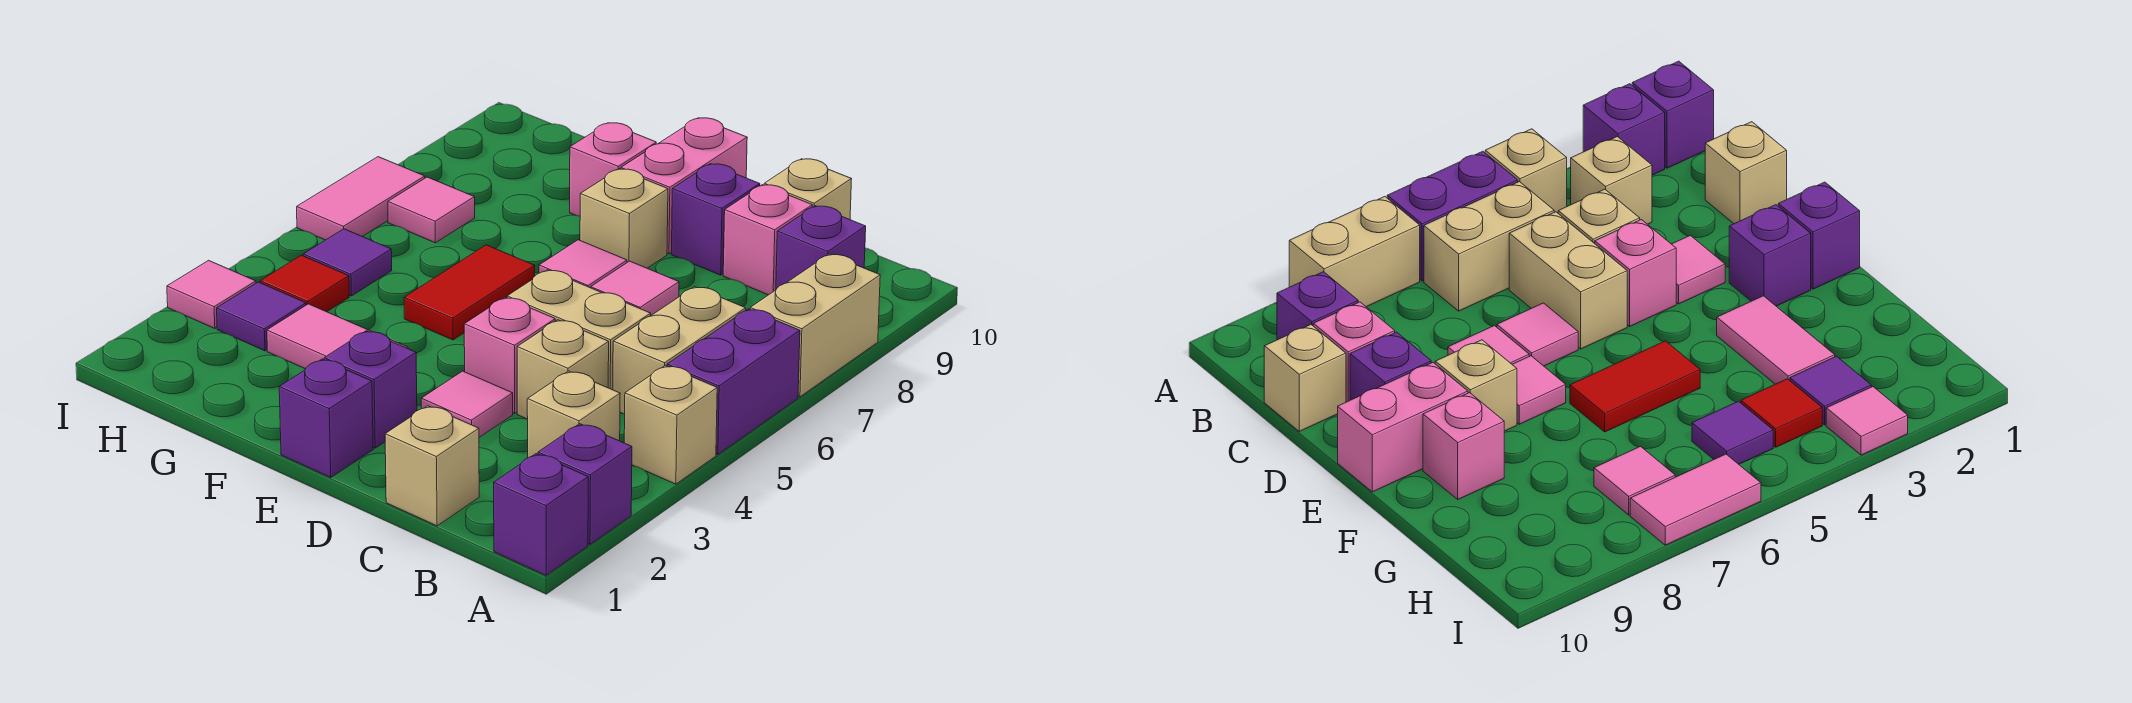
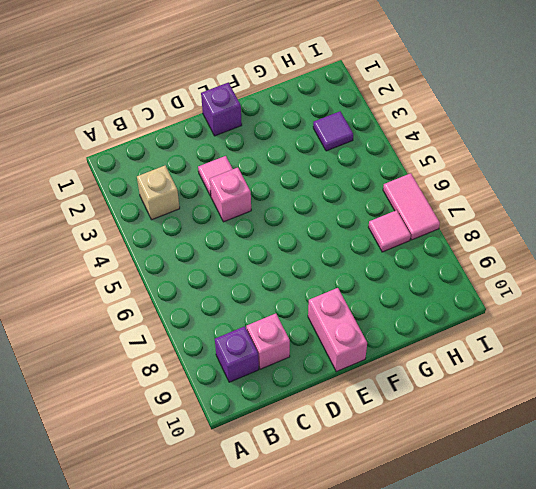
none -> purple brick A1 level 1
none -> purple brick A2 level 1
none -> tan brick A4 level 1
none -> purple brick A5:A6 level 1

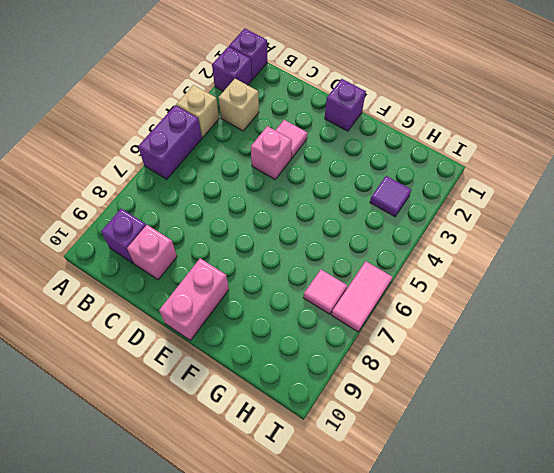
none -> tan brick A7:A8 level 1
none -> tan brick B5:B6 level 1
none -> tan brick C1 level 1
none -> tan brick C4 level 1

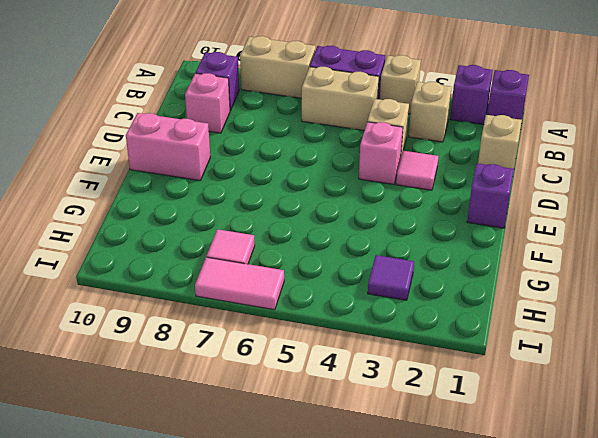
none -> tan brick C5:D5 level 1
none -> tan brick C10 level 1
none -> pink tile D6 level 1
none -> pink tile D7 level 1

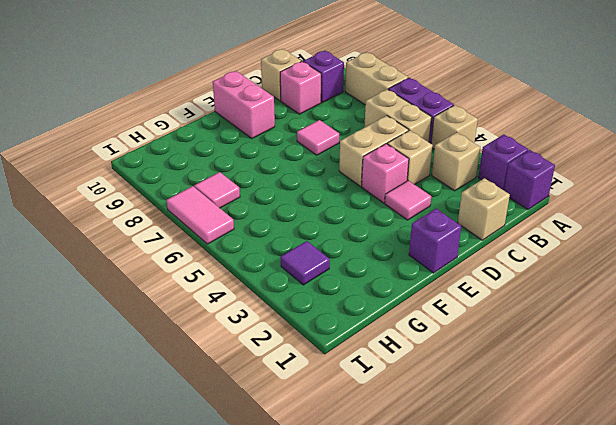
none -> pink tile D6 level 1
none -> purple brick D9 level 1
none -> purple brick E2 level 1
none -> pink tile E7 level 1

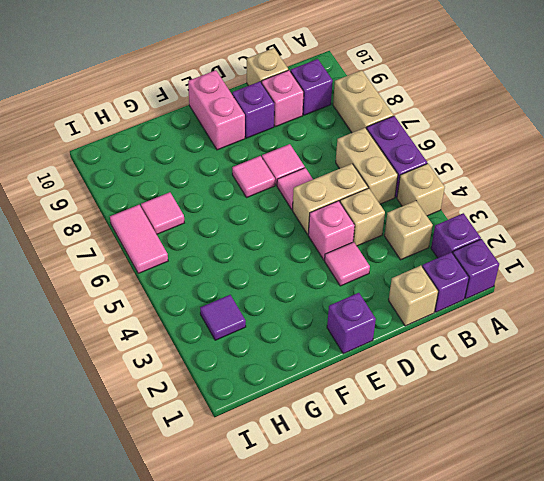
purple brick B1 level 1 -> purple brick E2 level 1
none -> tan brick E8 level 1
none -> pink tile F3:G3 level 1
none -> red tile F5:F6 level 1
none -> pink brick F9 level 1

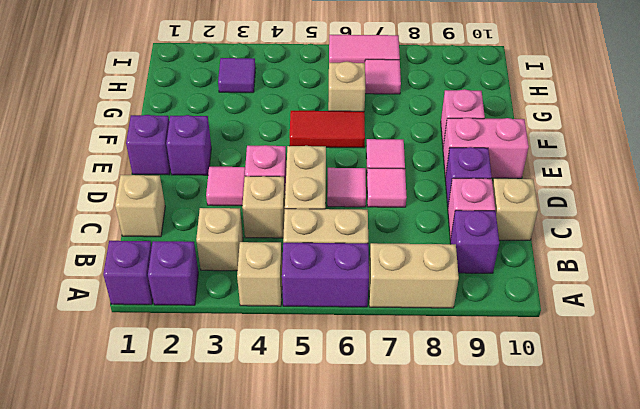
tan brick G6 level 1 -> tan brick E8 level 1
none -> pink tile F3:G3 level 1
none -> red tile H4 level 1
none -> purple tile H5 level 1
none -> pink tile I3 level 1

